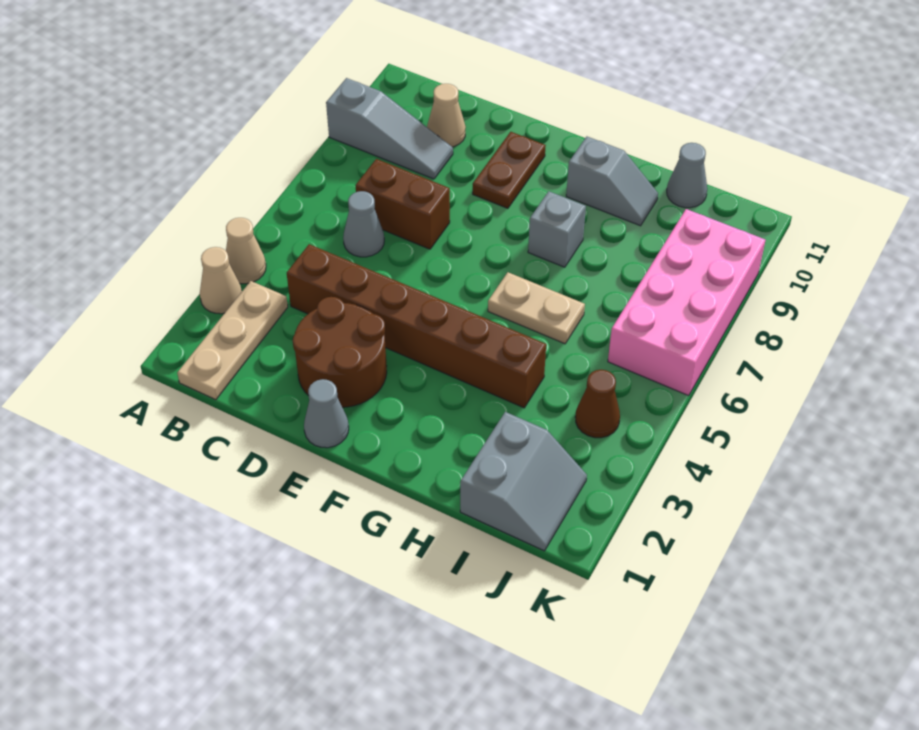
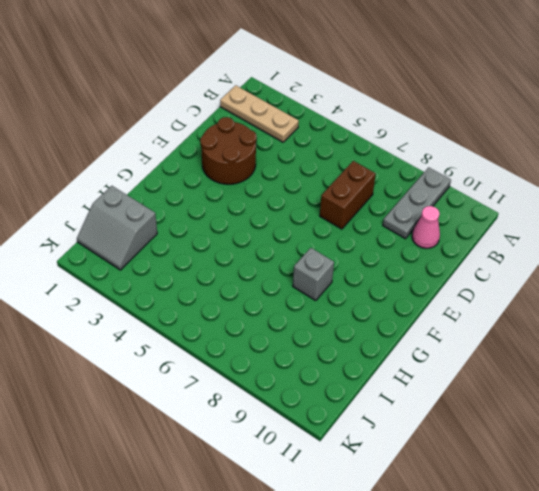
grey plate A9:C9 level 1 -> grey slope A9:C9 level 1 top A
pink cone C10 level 1 -> tan cone C10 level 1
none -> tan cone A3 level 1
none -> tan cone A4 level 1
none -> brown brick C4:H4 level 1

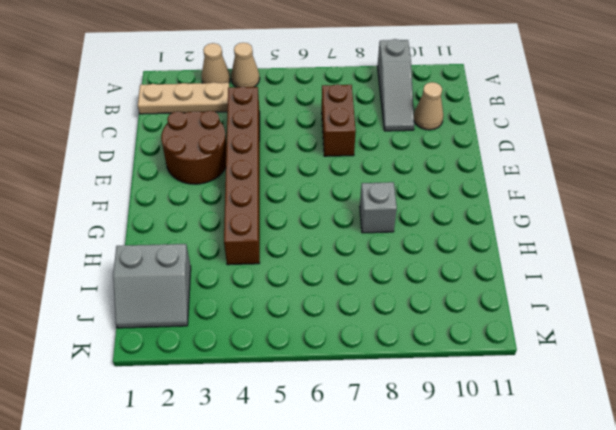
none -> grey cone C6 level 1
none -> grey cone E1 level 1
none -> brown plate E9:E10 level 1

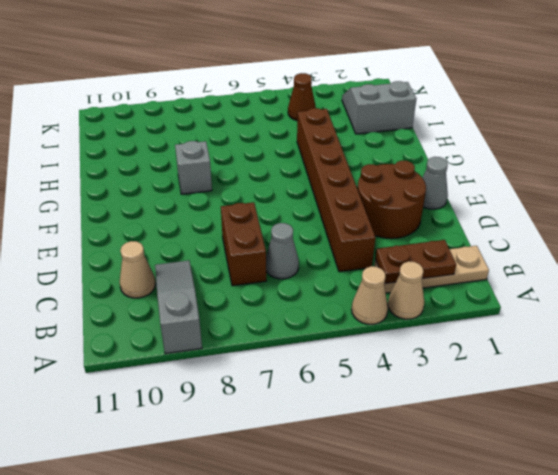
brown plate B2:B3 level 2 -> brown plate E9:E10 level 1
none -> tan plate G6:H6 level 1
none -> grey slope G10:H10 level 1 top G
none -> grey cone I11 level 1

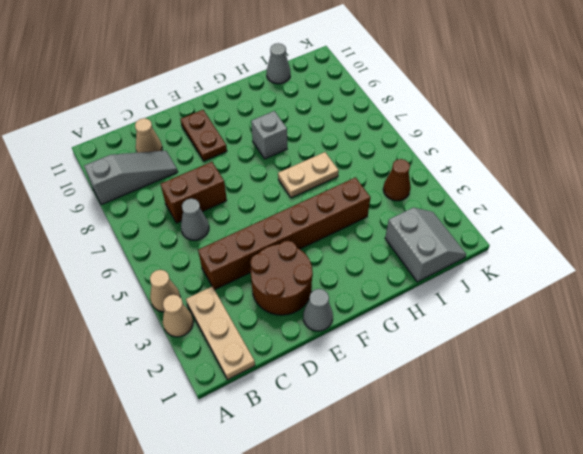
none -> grey slope G10:H10 level 1 top G
none -> pink brick J6:K9 level 1

